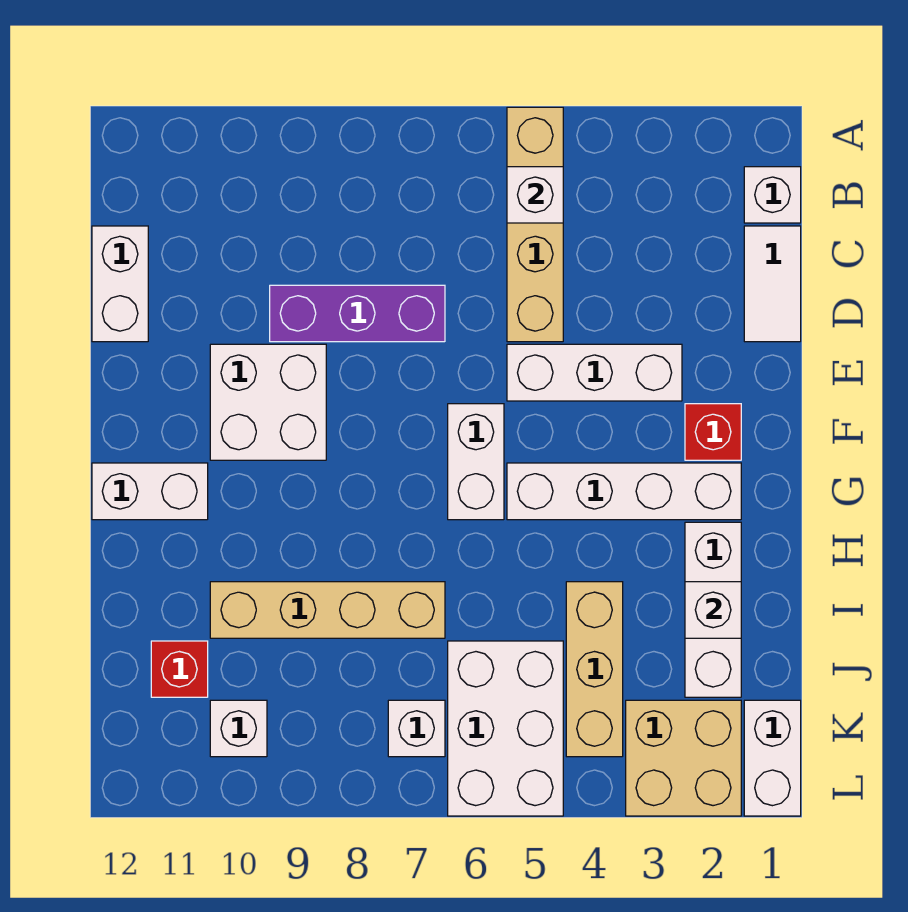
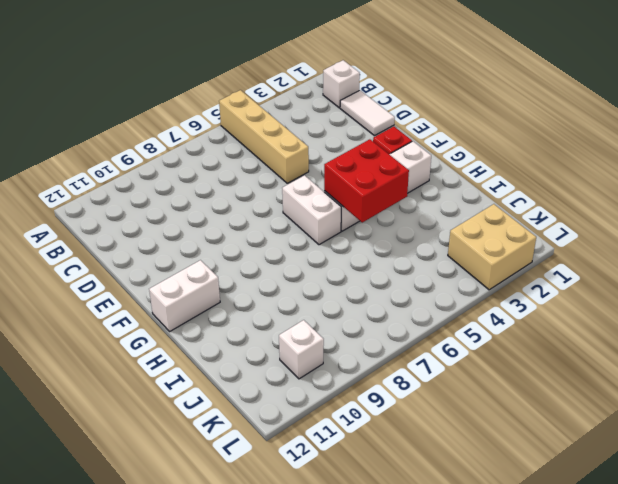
red brick G4:H5 level 2 -> none
none -> white brick C12:D12 level 1
none -> purple brick D7:D9 level 1
none -> white brick E3:E5 level 1

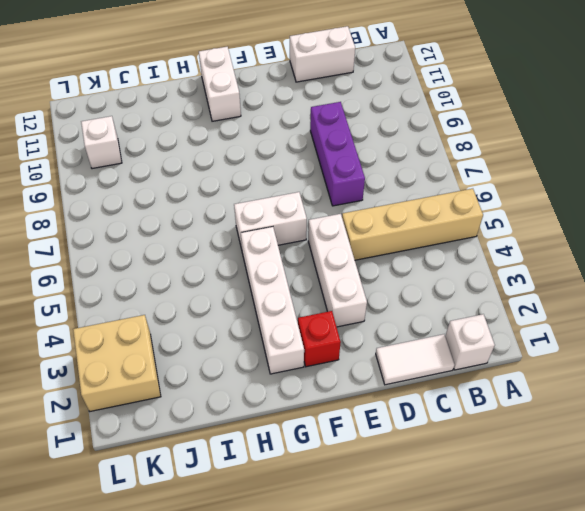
none -> white brick E9:F10 level 1
none -> white brick H2:J2 level 1
none -> tan brick I4:K4 level 1

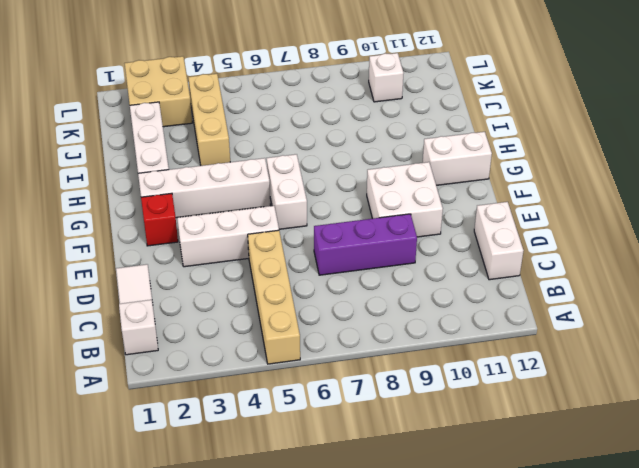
none -> tan brick I7:I10 level 1
none -> white brick J5:L6 level 1
none -> red brick J11 level 1

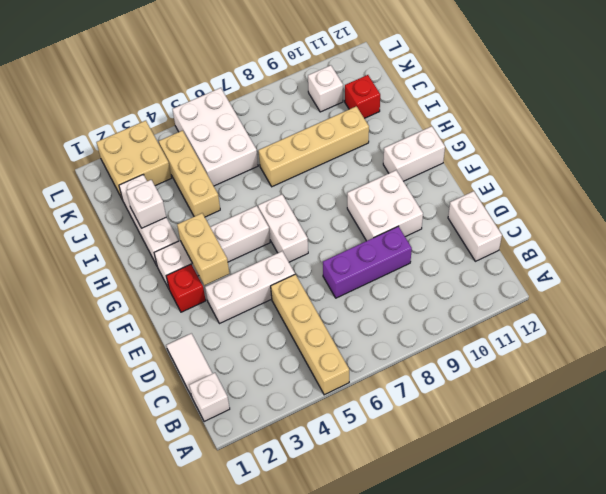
tan brick F3:G3 level 2 -> none
none -> white brick K1:L1 level 1
none -> white brick K7 level 1
none -> white brick B5 level 2

